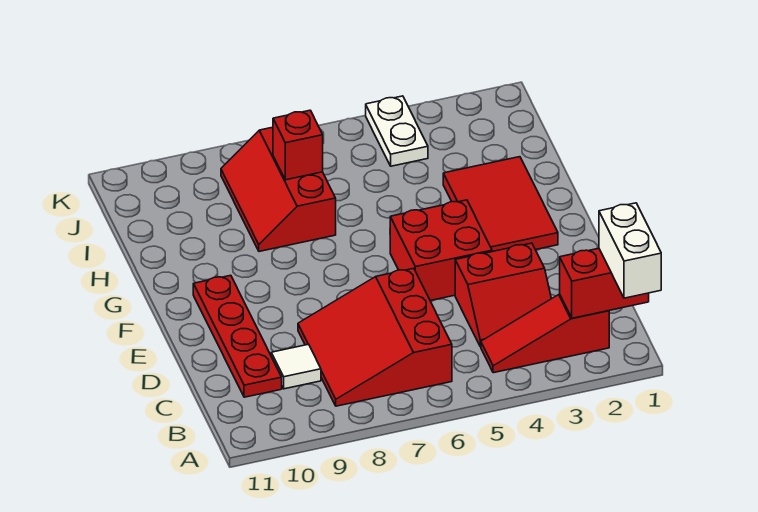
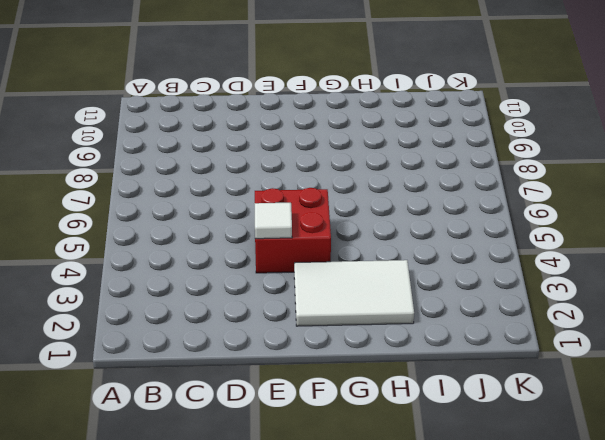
white tile E4 level 2 -> white tile C9 level 1
white tile F2:H3 level 1 -> red tile F2:H3 level 1
none -> red slope B2:B4 level 1 top 2
none -> red slope B6:D8 level 1 top 6
none -> red slope C3:D4 level 1 top D

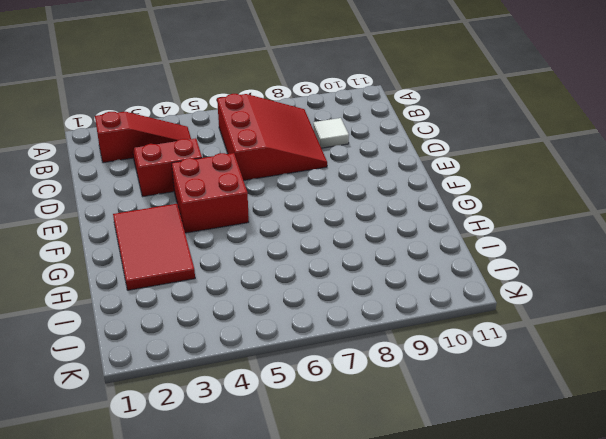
none -> red plate C10:F10 level 1
none -> red slope H7:J8 level 1 top 7
none -> white plate J4:K4 level 1

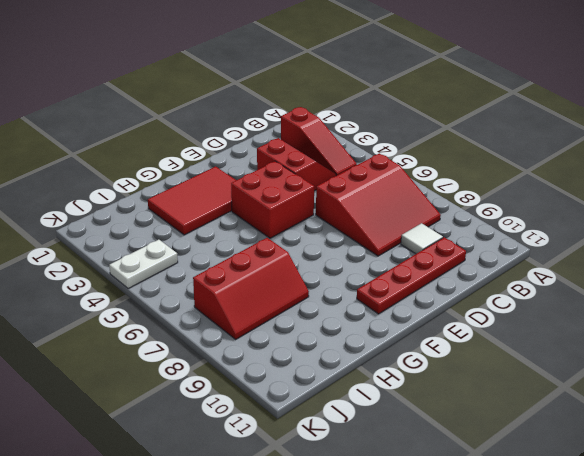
none -> red brick B1:B2 level 2
none -> red brick I7 level 2
none -> white brick A1:B1 level 3

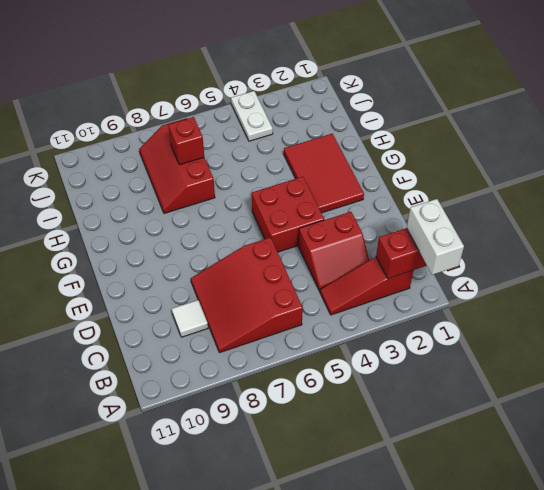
none -> red plate C10:F10 level 1

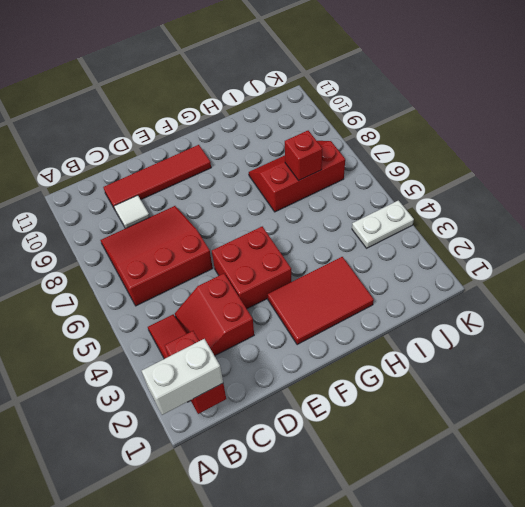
red tile C10:F10 level 1 -> red plate C10:F10 level 1

